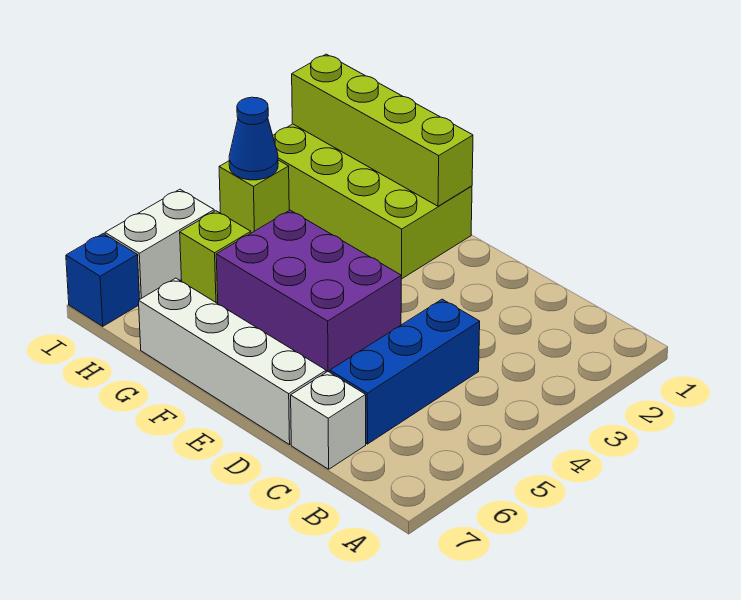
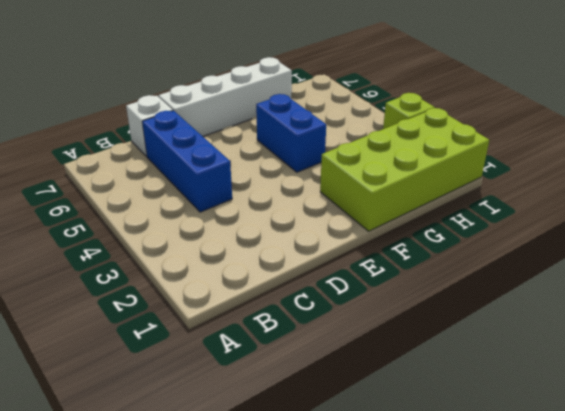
blue brick F4:F5 level 1 -> purple brick E4:G5 level 1
none -> lime brick H5 level 1
none -> white brick I5:I6 level 1

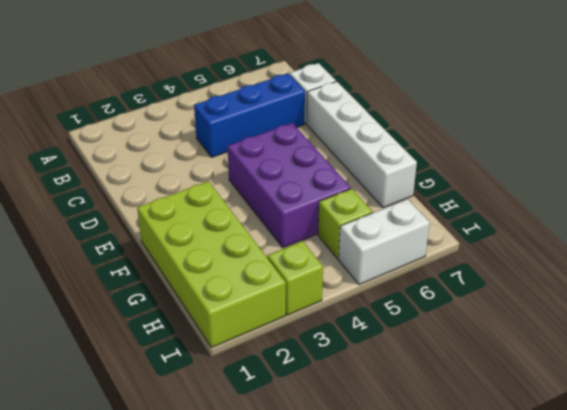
none -> blue brick I7 level 1
none -> lime brick F1:I1 level 2

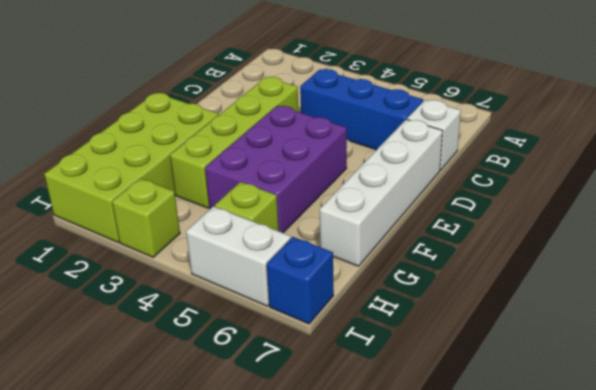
lime brick D3:G3 level 1 -> lime brick F1:I1 level 2
none -> blue cone I3 level 2

